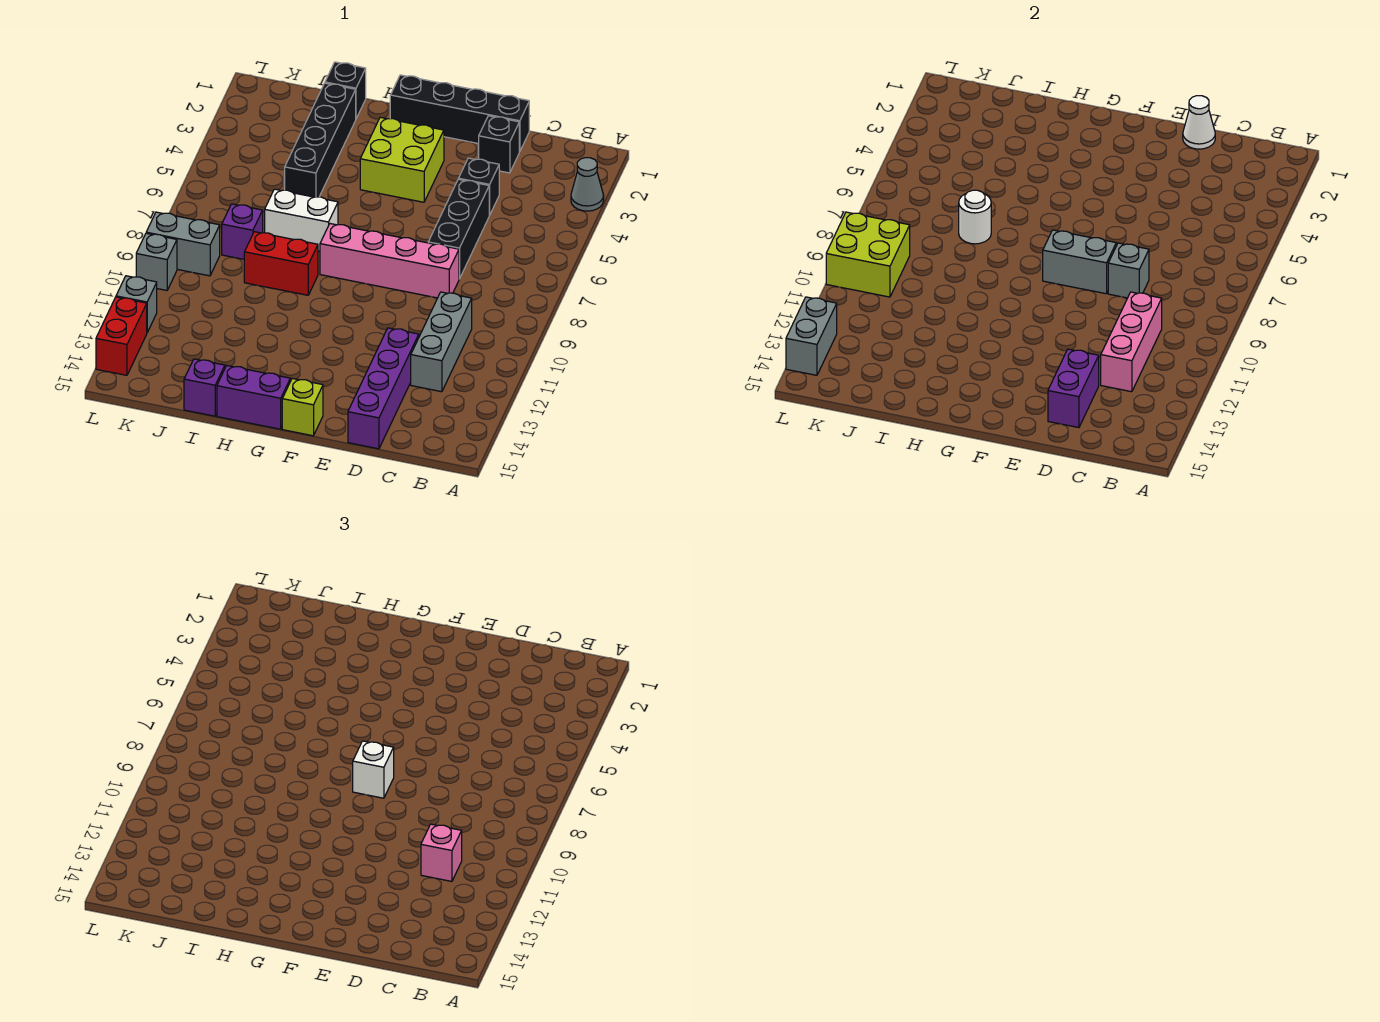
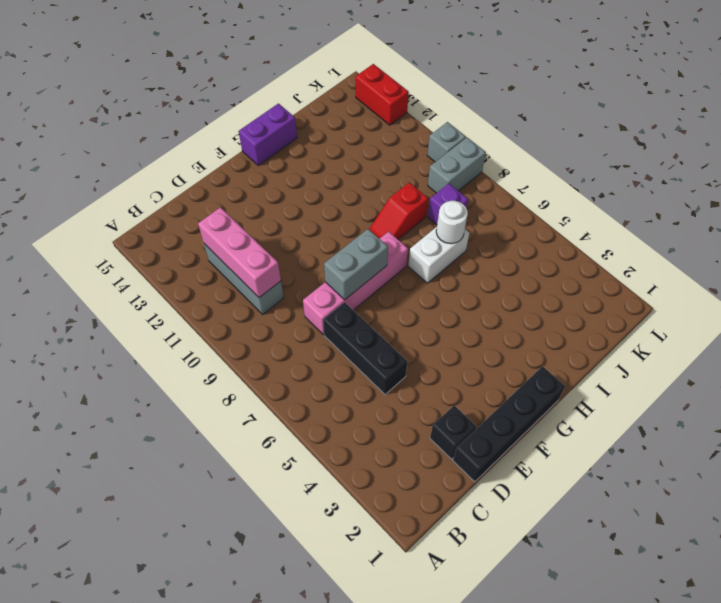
red slope H9:I9 level 1 top I -> red brick H9:I9 level 1
none -> grey cone A3 level 1
none -> black brick D4 level 1
none -> purple brick D12:D15 level 1
none -> lime brick F3:G4 level 1

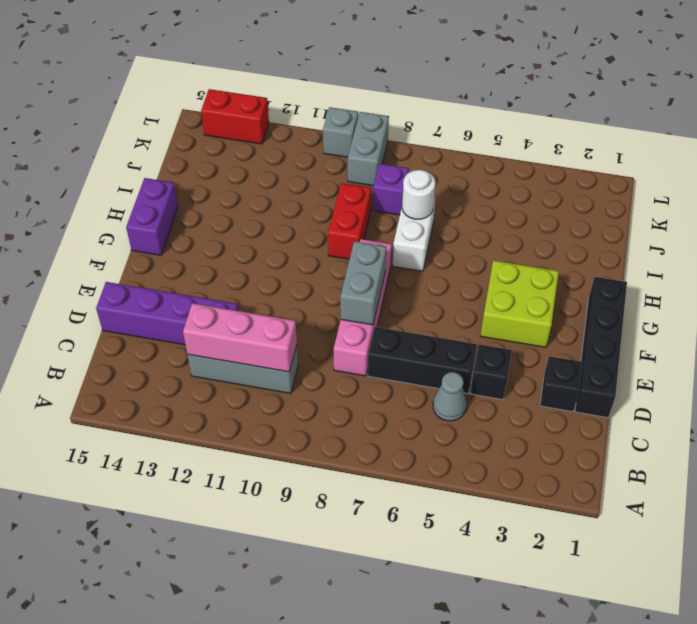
grey cone C5 level 1 -> grey cone A3 level 1
none -> lime brick F15 level 1
none -> black brick I1 level 1
none -> black brick I2:I5 level 1
none -> purple brick I15 level 1

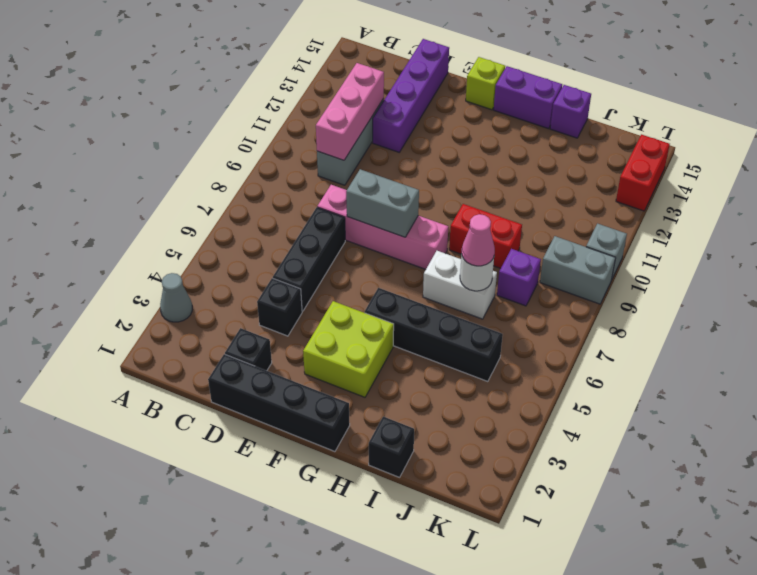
black brick G5:J5 level 1 -> black brick I2:I5 level 1
pink cone I7 level 3 -> none
none -> grey brick L12 level 1
none -> white cone D1 level 2
none -> grey brick D8 level 2
none -> purple brick D13:D14 level 2

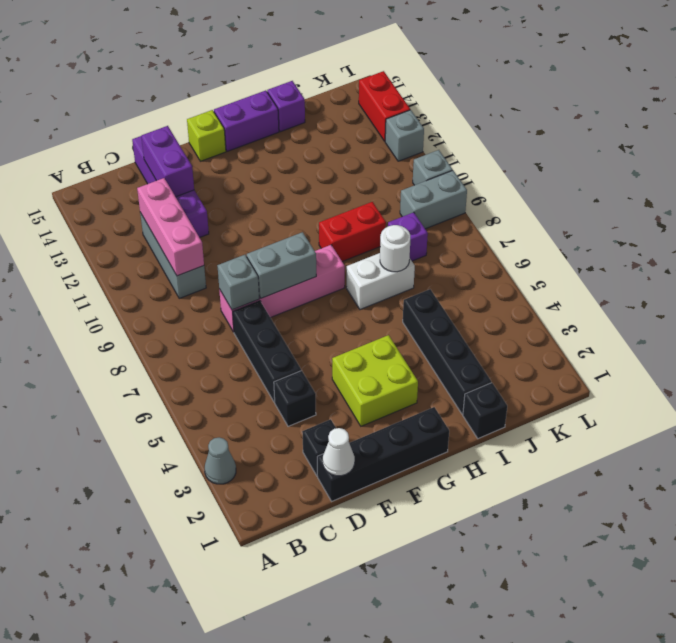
none -> lime brick K9:L10 level 2
none -> grey brick L13:L14 level 2
none -> pink brick C11 level 3
none -> white brick F8 level 3

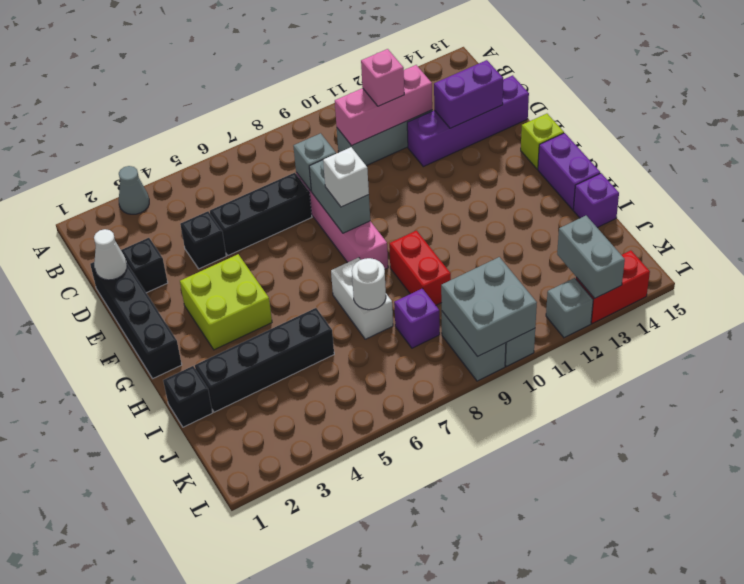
grey brick K9:L10 level 2 -> lime brick K9:L10 level 2
grey brick K13:L13 level 2 -> grey brick L13:L14 level 2

